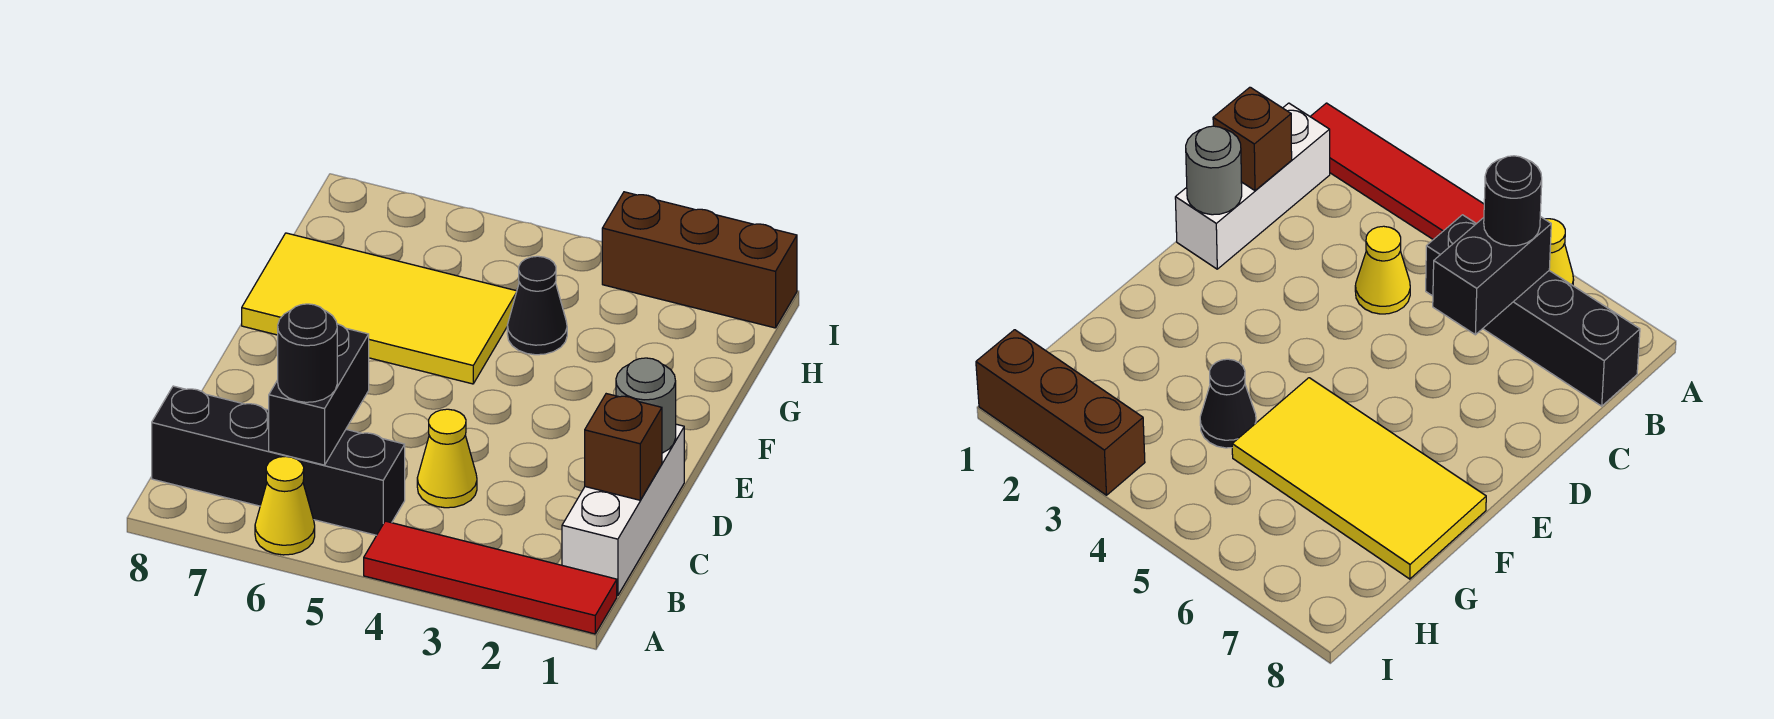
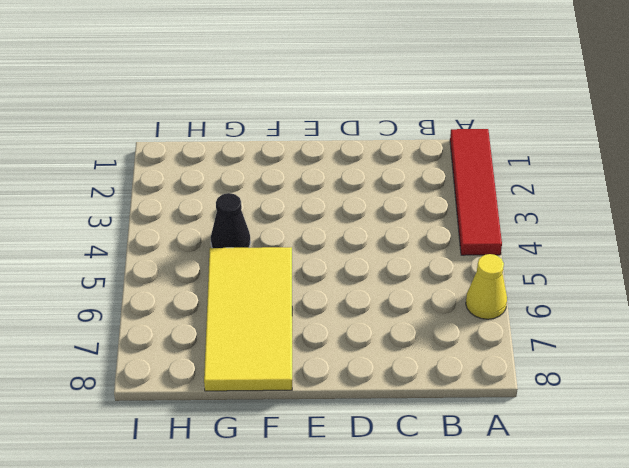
none -> white brick B1:D1 level 1
none -> black brick B5:B8 level 1
none -> yellow cone C4 level 1

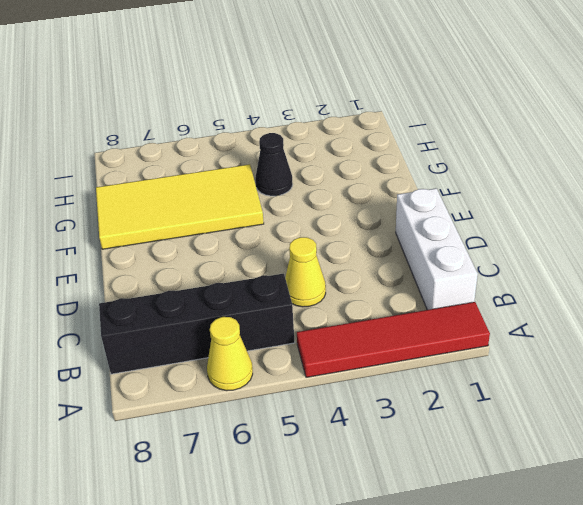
none -> brown brick I1:I3 level 1
none -> black brick B6:C6 level 2
none -> brown brick C1 level 2

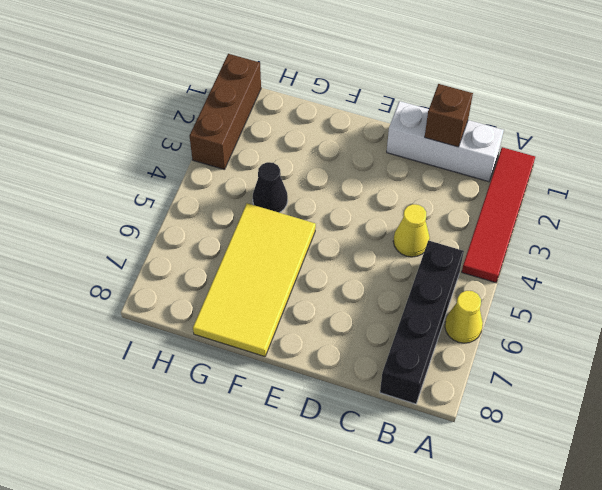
none -> black brick B6:C6 level 2
none -> grey round brick D1 level 2
none -> black round brick B6 level 3

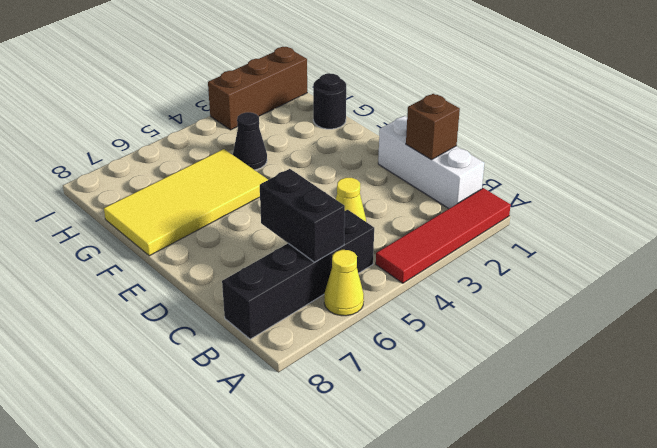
black round brick G1 level 1 -> black round brick B6 level 3
none -> grey round brick D1 level 2

